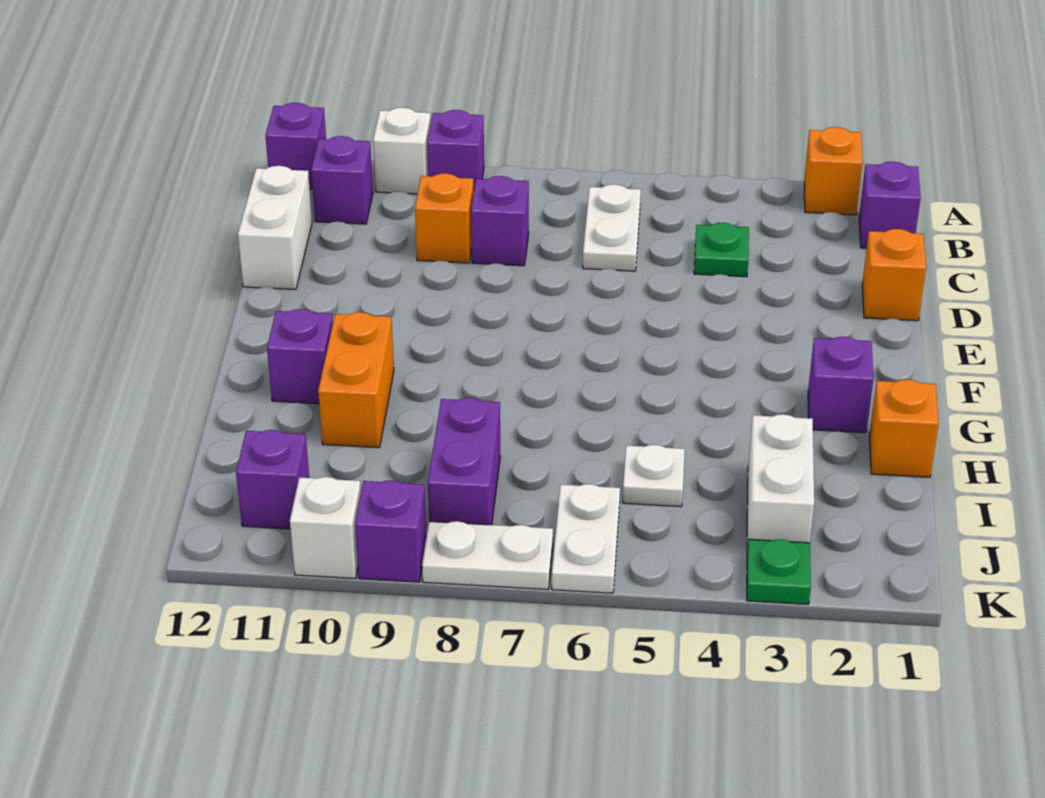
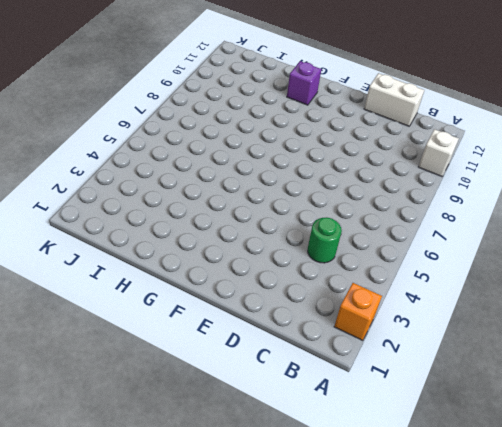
green round brick C4 level 1 -> green plate C4 level 1
none -> purple brick A9 level 1
none -> purple brick A12 level 1
none -> purple brick B1 level 1

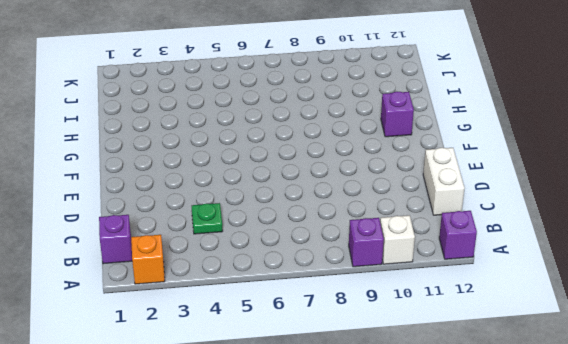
none -> white plate B6:C6 level 1
none -> purple brick B11 level 1
none -> purple brick C8 level 1

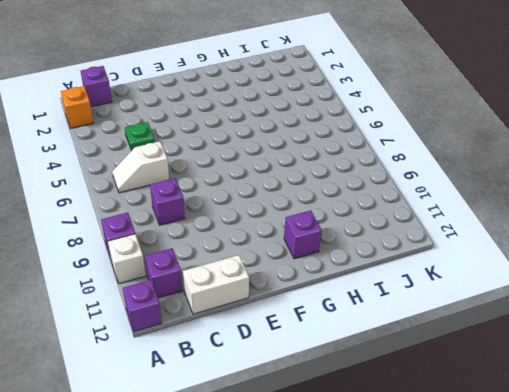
white slope B6:C6 level 1 top C -> white plate B6:C6 level 1
none -> orange brick C9 level 1
none -> orange brick D1 level 1
none -> purple brick G2 level 1

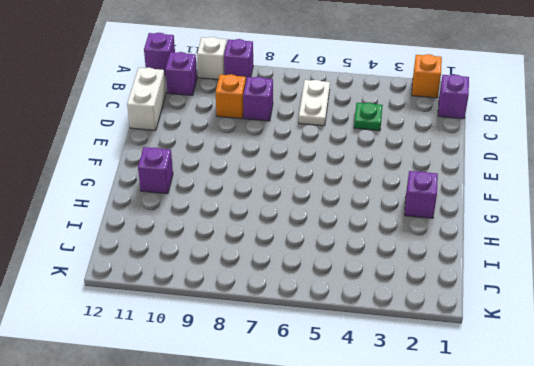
none -> orange brick D1 level 1
none -> orange brick G10:H10 level 1
none -> orange brick H1 level 1

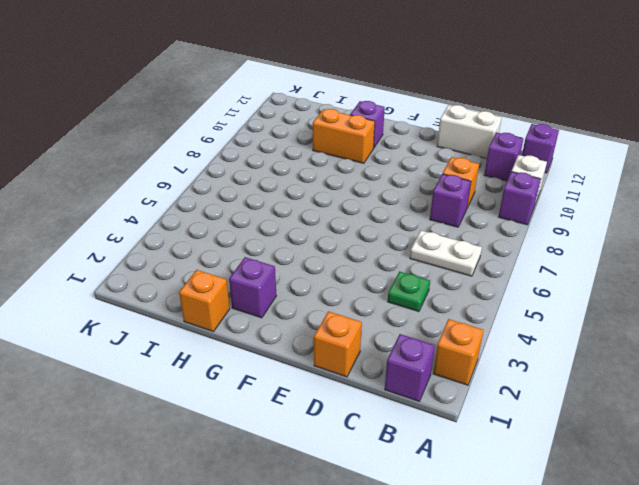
none -> white brick I3:J3 level 1
none -> white plate I5 level 1
none -> purple brick I8:J8 level 1

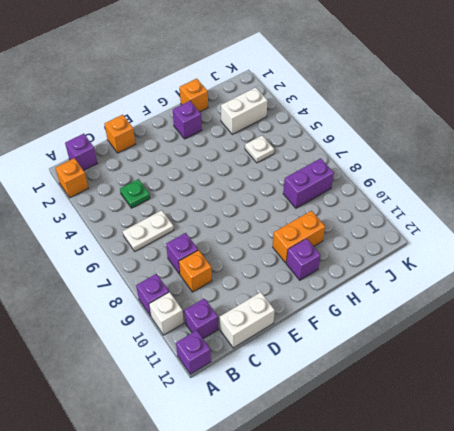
none -> white plate J6:K6 level 1
none -> purple brick J11 level 1
none -> green plate K3 level 1

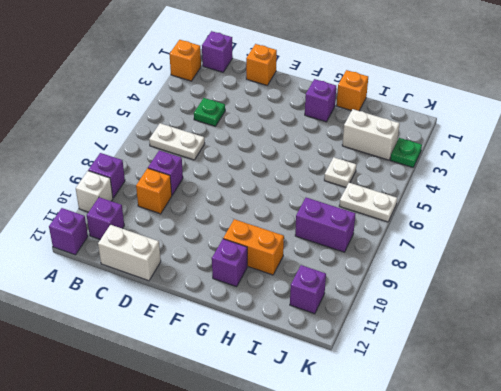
none -> white plate K7:K8 level 1
none -> purple brick K9 level 1
none -> white brick K10 level 1

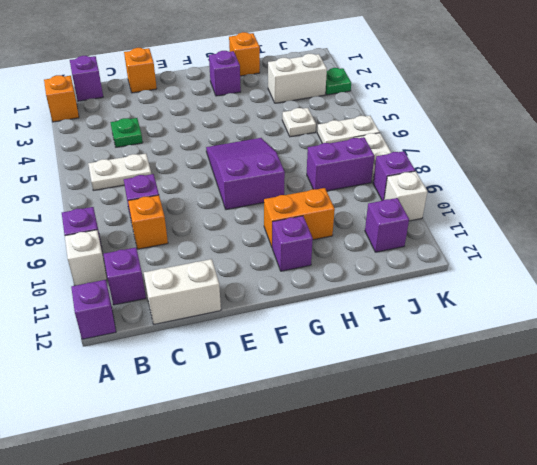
purple slope F6:G8 level 1 top 8 -> none

